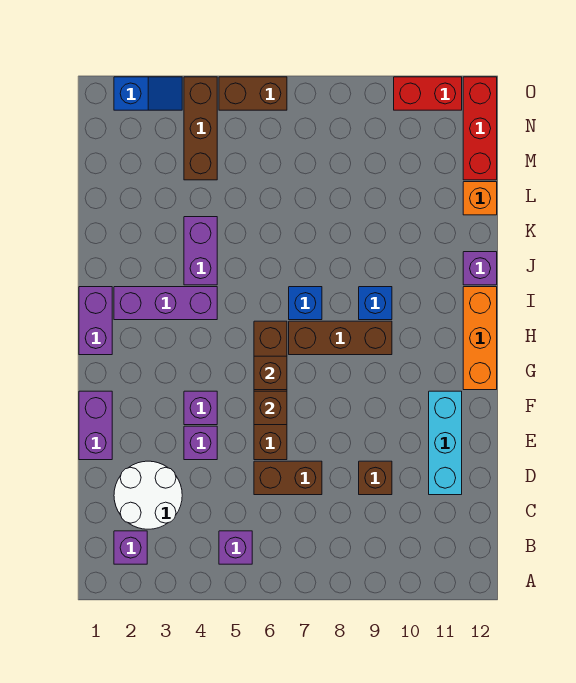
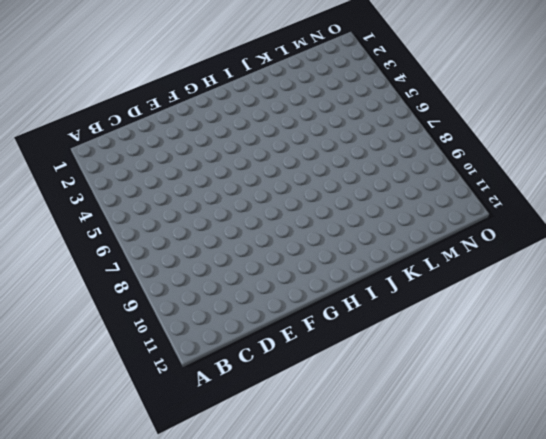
none -> purple brick B2 level 1
none -> purple brick B5 level 1
none -> white round brick C2:D3 level 1

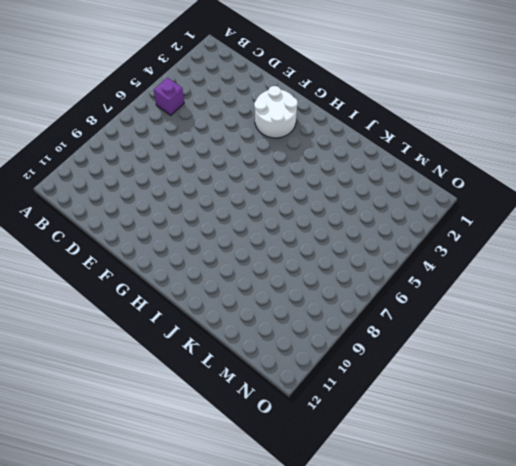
white round brick F2:G3 level 1 -> white round brick C2:D3 level 1
none -> purple brick B2 level 1
none -> brown brick D6:D7 level 1
none -> brown brick D9 level 1

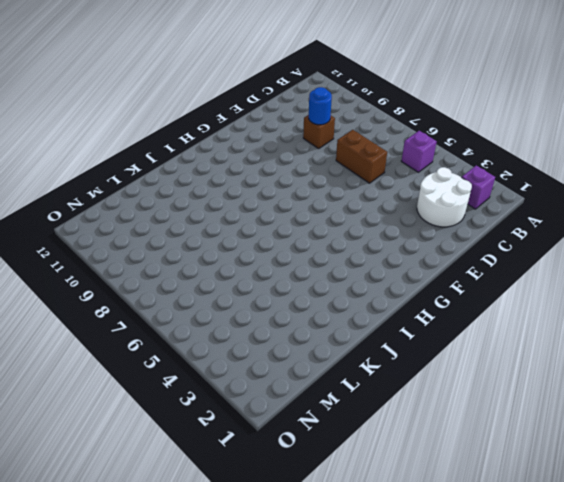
blue round brick D9 level 2 -> none
none -> cyan brick D11:F11 level 1
none -> purple brick E1:F1 level 1
none -> purple brick E4 level 1

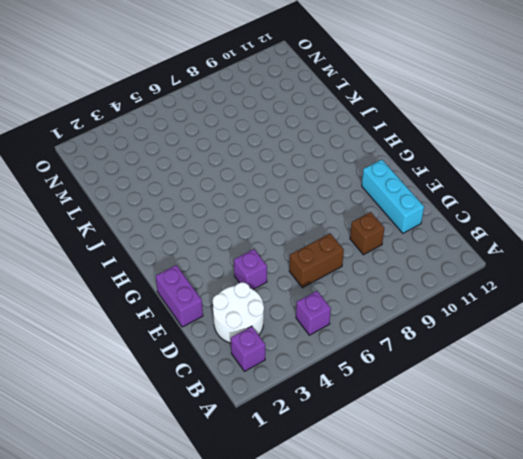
none -> brown brick E6:H6 level 1
none -> purple brick F4 level 1
none -> orange brick G12:I12 level 1

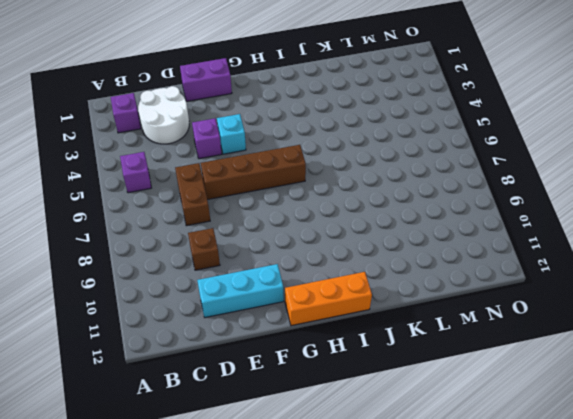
cyan brick F4 level 1 -> purple brick F4 level 1
none -> purple brick H1:I1 level 1
none -> brown brick H7:H9 level 1
none -> purple brick I2:I4 level 1

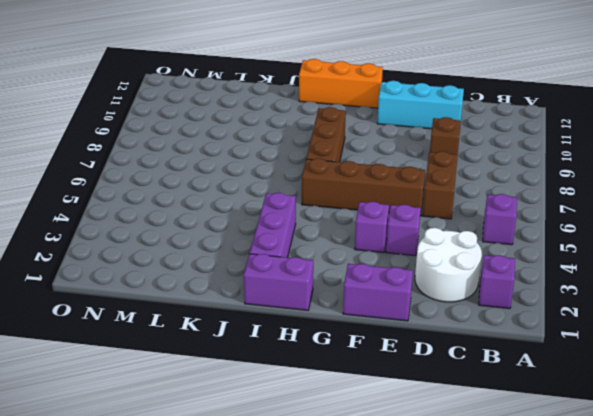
none -> blue brick I7 level 1
none -> blue brick I9 level 1
none -> purple brick J4:K4 level 1

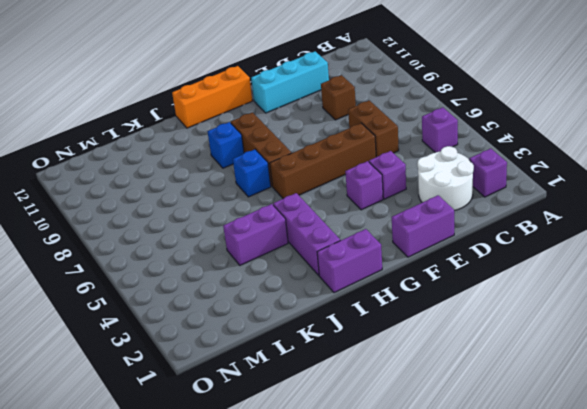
none -> purple brick J12 level 1
none -> orange brick L12 level 1
none -> brown brick M4:O4 level 1

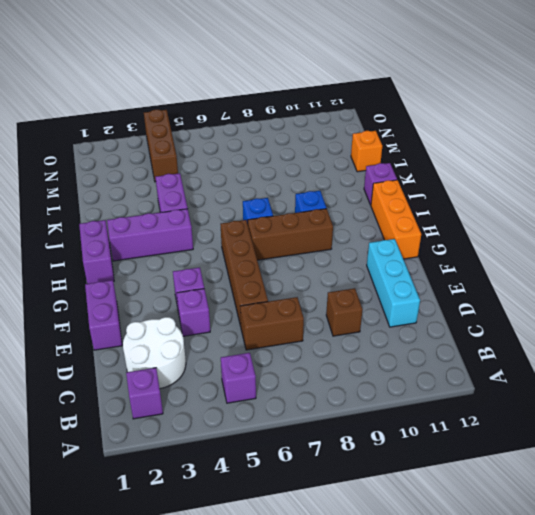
none -> red brick M12:O12 level 1
none -> blue slope O2:O3 level 1 top 2
none -> brown brick O5:O6 level 1

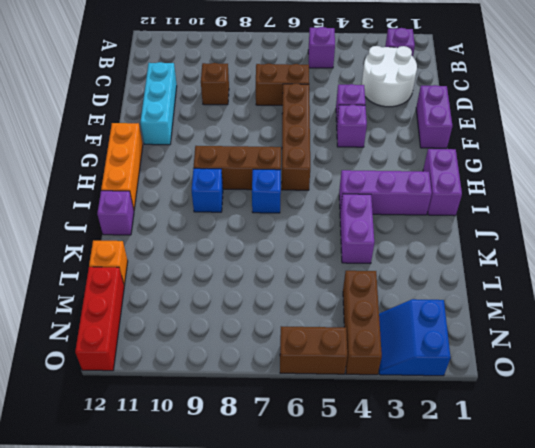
blue slope N2:O3 level 1 top 2 -> blue slope O2:O3 level 1 top 2
none -> red brick O10:O11 level 1
none -> brown brick F6 level 2
none -> brown brick G6 level 2

